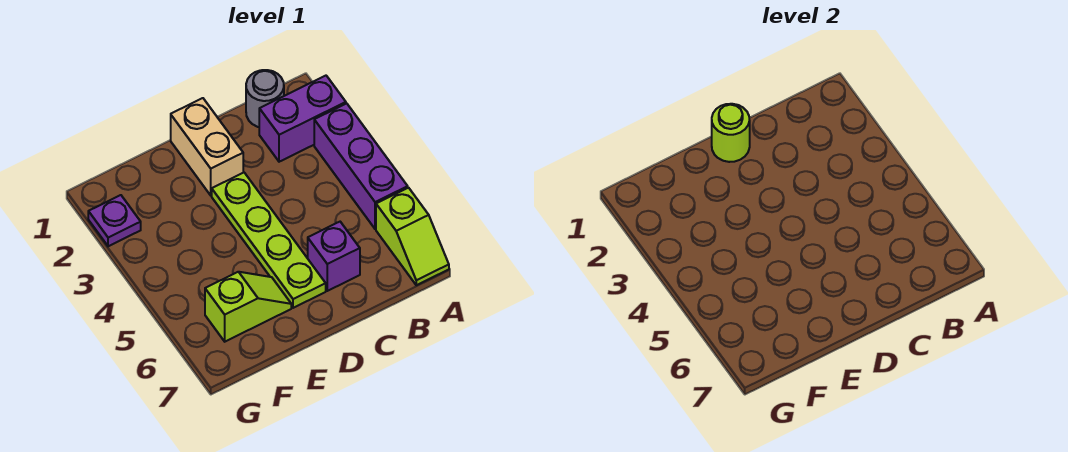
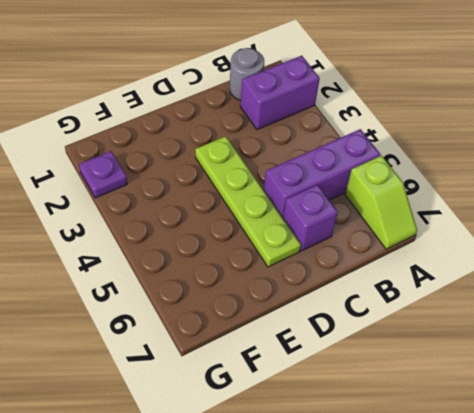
purple brick A5:C5 level 1 -> purple brick A3:A5 level 1
none -> tan brick D1:D2 level 1
none -> lime slope E6:F6 level 1 top F

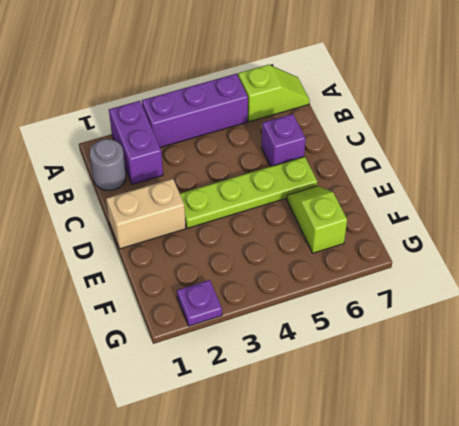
none -> lime round brick D1 level 2

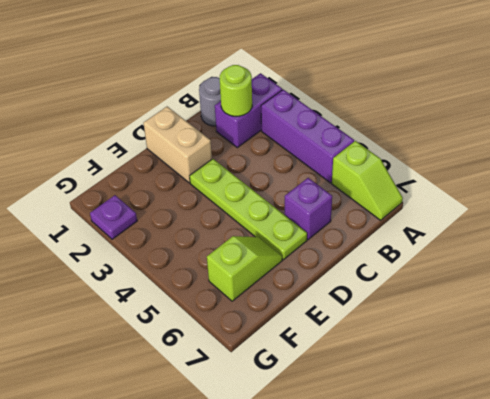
lime round brick B2 level 2 -> lime round brick D1 level 2

